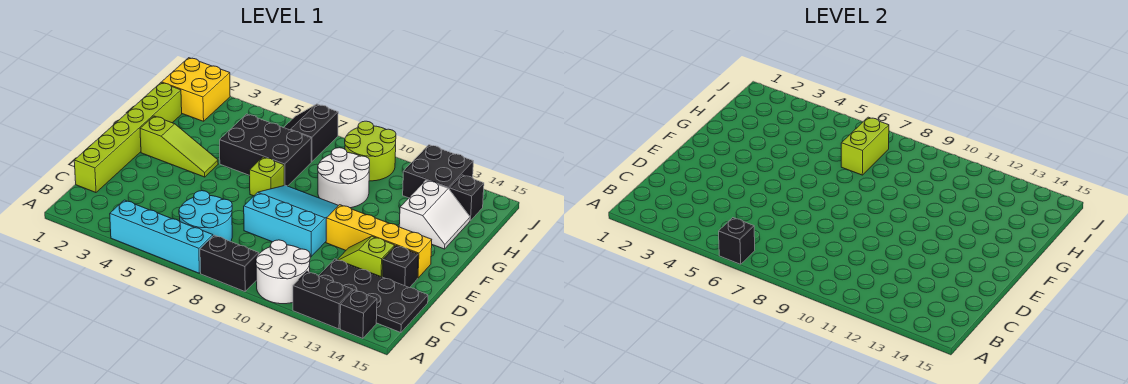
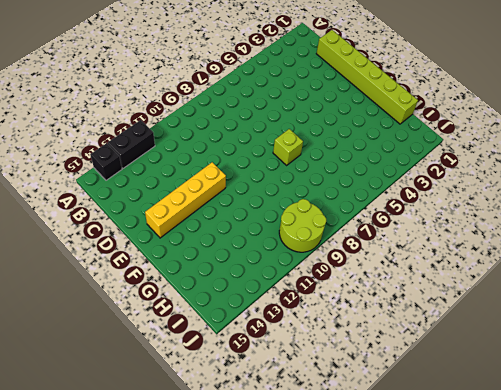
none -> cyan brick A4:A7 level 1
none -> black brick A8:A9 level 1
none -> white round brick A10:B11 level 1

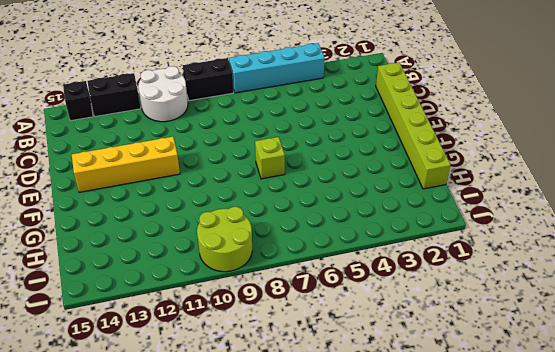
none -> cyan round brick B6:C7 level 1
none -> black plate B12:C15 level 1
none -> cyan slope D8:F10 level 1 top D

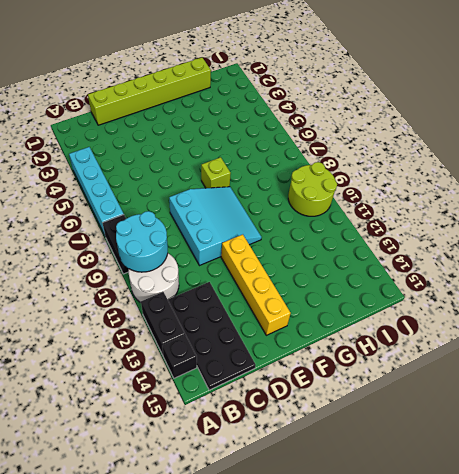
cyan round brick A9:B10 level 2 -> cyan round brick B6:C7 level 1
none -> lime slope D12:D13 level 1 top 13
none -> black brick D14 level 1
none -> lime slope F2:F4 level 1 top 2

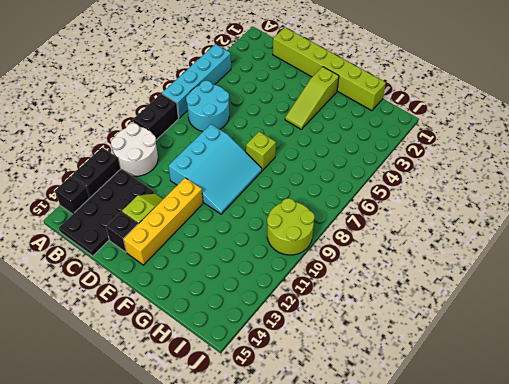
none -> black brick G5:H7 level 1
none -> white round brick G9:H10 level 1
none -> white slope G13:H14 level 1 top 13

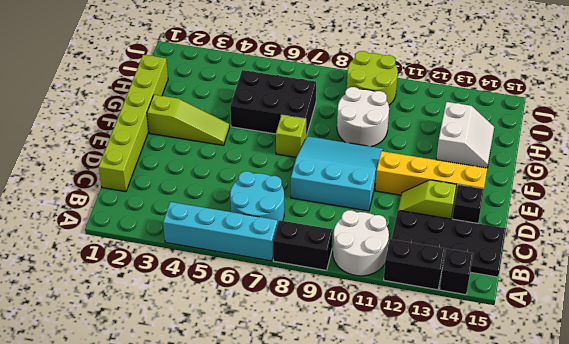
none -> yellow brick I1:J2 level 1
none -> black slope I6:J7 level 1 top 7
none -> black brick I12:J13 level 1

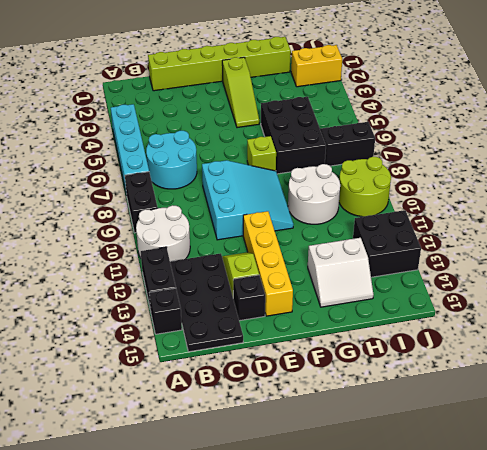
yellow brick I2:J2 level 1 -> yellow brick I1:J2 level 1
none -> black brick I14 level 1
none -> black brick A6 level 2
none -> lime brick H7:I7 level 2

